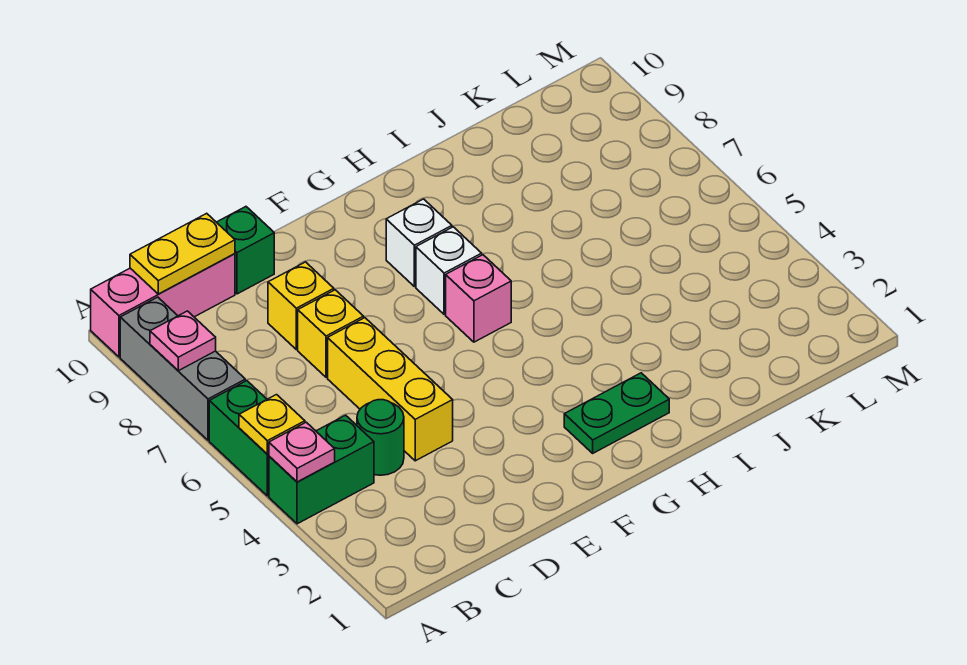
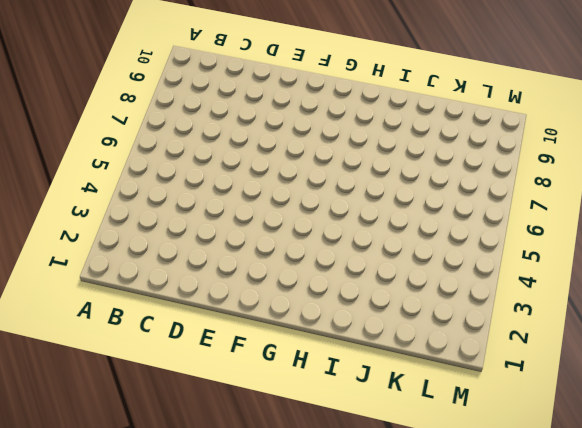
none -> green brick A4:B4 level 1
none -> green brick A5:A6 level 1
none -> grey brick A7:A9 level 1

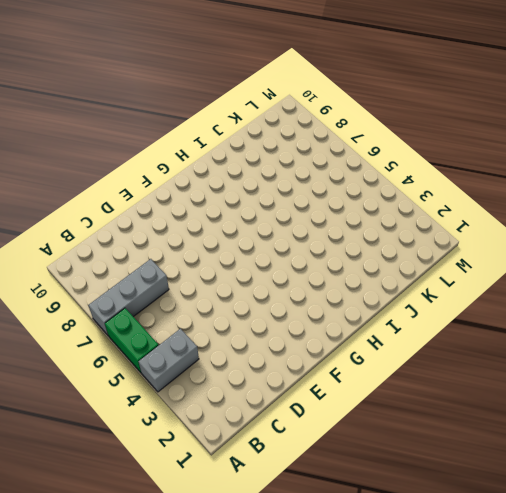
grey brick A4:B4 level 1 -> green brick A4:B4 level 1
grey brick A7:C7 level 1 -> grey brick A7:A9 level 1
none -> pink brick A10:C10 level 1
none -> green round brick C4 level 1
none -> yellow brick D4:D6 level 1

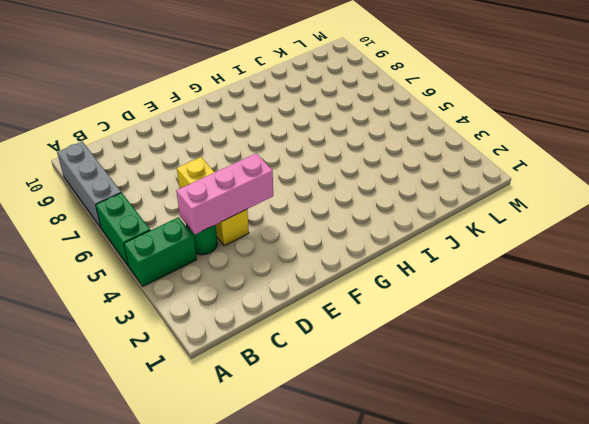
pink brick C4:E4 level 2 -> pink brick A10:C10 level 1
none -> yellow brick D7 level 1
none -> yellow brick D8 level 1
none -> green brick D10 level 1

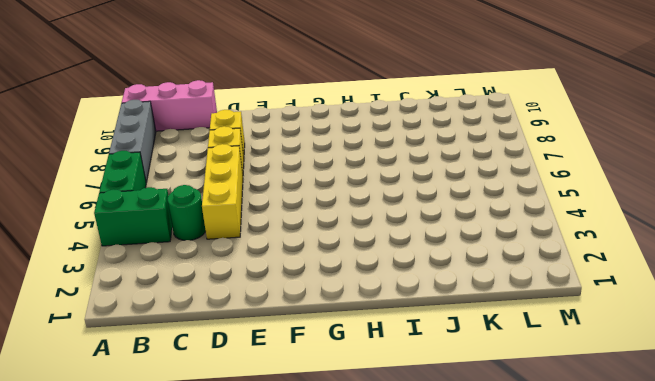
none -> green brick D10 level 1
none -> green plate G2:H2 level 1
none -> pink brick G6 level 1

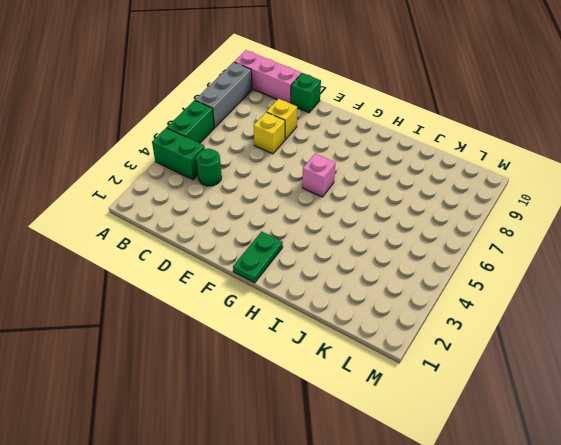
green plate G1:G2 level 1 -> green plate G2:H2 level 1
none -> yellow brick D4:D6 level 1
none -> white brick G7 level 1
none -> white brick G8 level 1

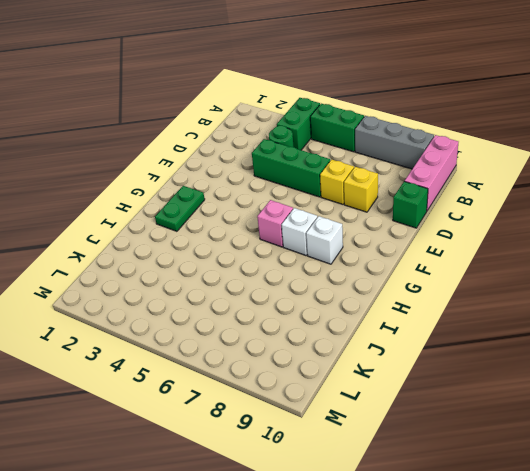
green brick D4:D6 level 1 -> yellow brick D4:D6 level 1
none -> pink plate A4 level 2
none -> yellow plate A5 level 2
none -> pink plate A8 level 2

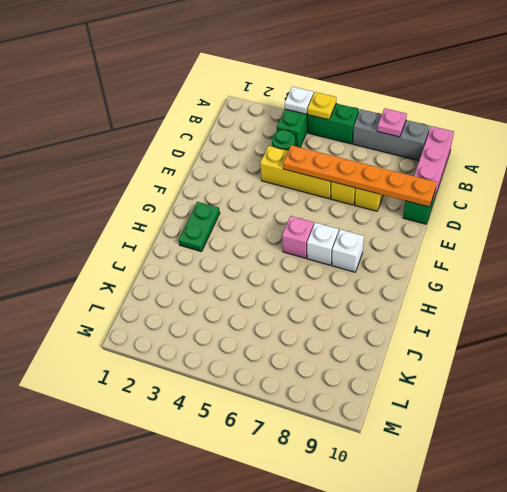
white plate A4 level 2 -> pink plate A4 level 2
orange plate D5:D10 level 2 -> none
none -> yellow plate B10:C10 level 2

